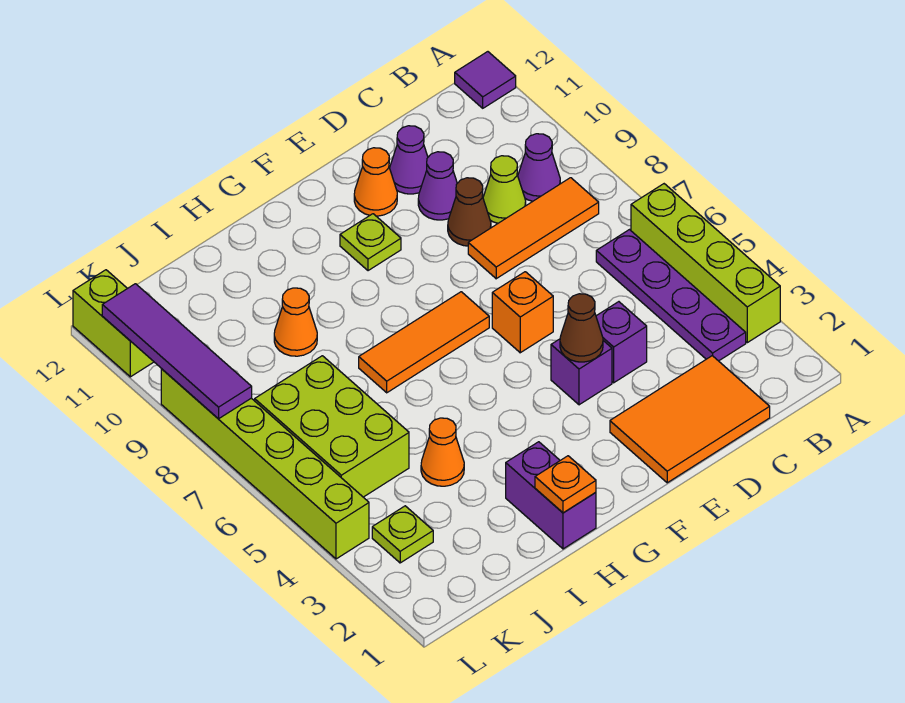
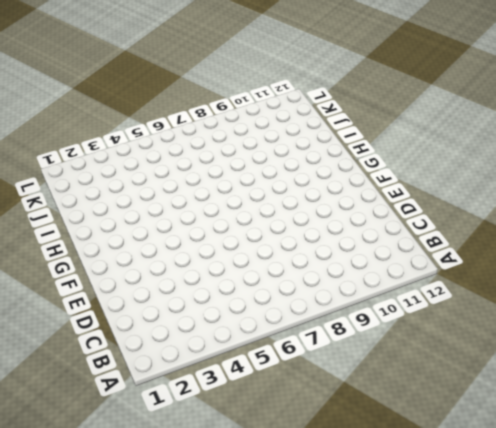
none -> lime brick A3:A6 level 1
none -> purple tile A12 level 1
none -> purple plate B3:B6 level 1

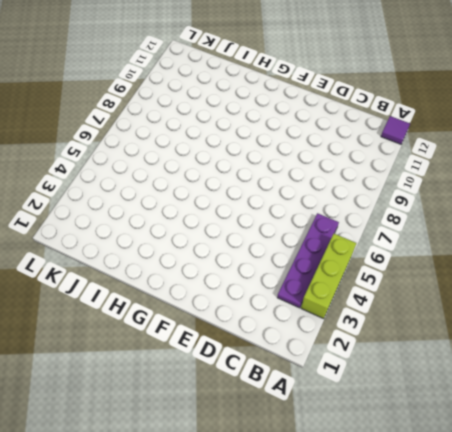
lime brick A3:A5 level 1 -> lime brick A3:A6 level 1
none -> orange tile B8:D8 level 1
none -> purple cone B9 level 1
none -> orange tile C1:E2 level 1

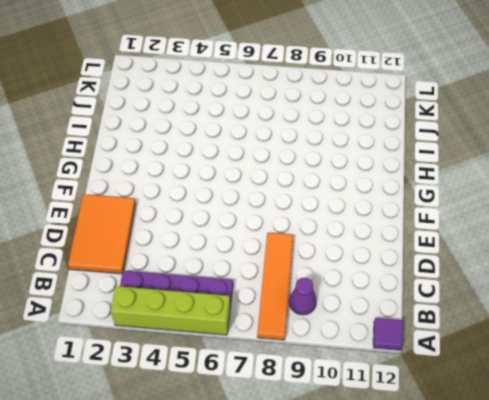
orange tile A8:D8 level 1 -> orange tile B8:D8 level 1
none -> lime cone C9 level 1
none -> purple brick D4 level 1
none -> brown cone D9 level 1

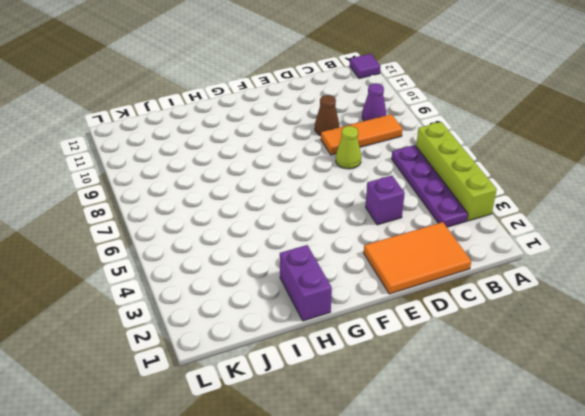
lime cone D7 level 1 -> lime cone C9 level 1
none -> purple cone D10 level 1
none -> purple cone D11 level 1
none -> purple brick E4 level 1

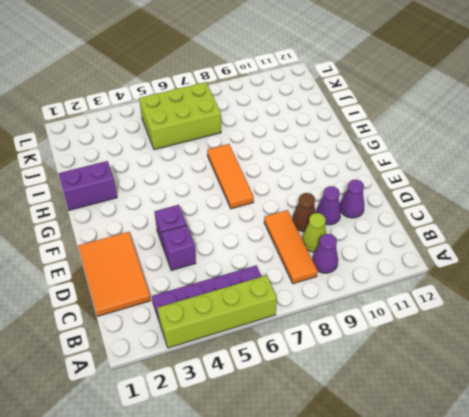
none -> purple tile A12 level 1
none -> orange brick E6 level 1
none -> orange cone E11 level 1

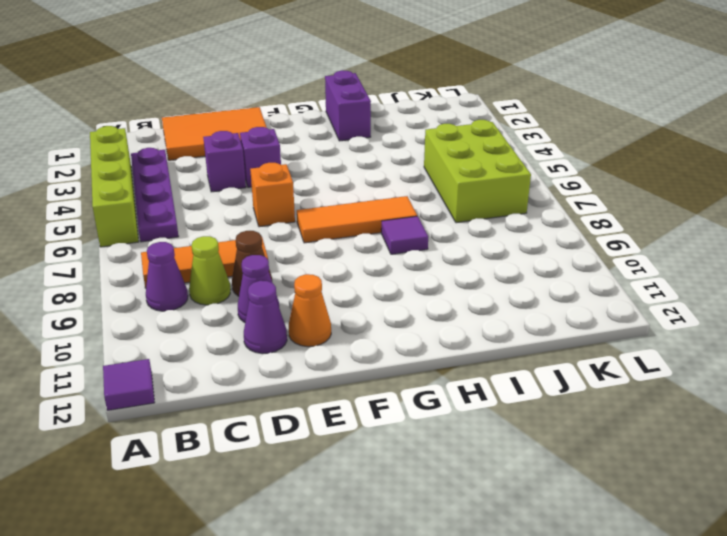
purple tile H8 level 1 -> none
none -> lime plate F10 level 1
none -> orange cone I4 level 1
none -> orange cone I9 level 1

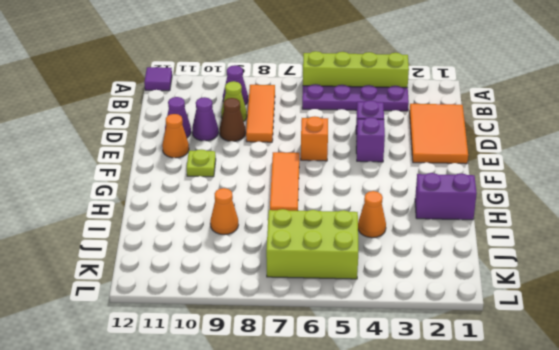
none -> lime plate K3 level 1
none -> lime brick L4:L9 level 1
none -> lime brick L11:L12 level 1

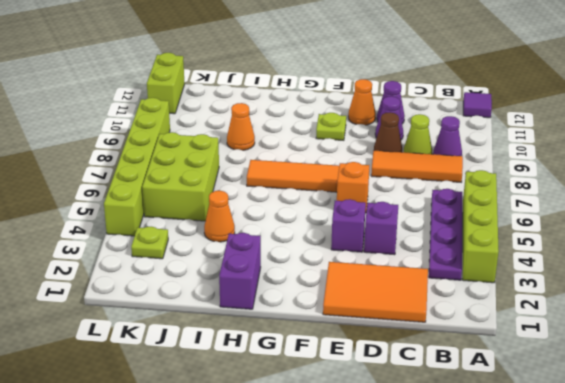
none -> brown cone E4 level 2
none -> orange plate H1 level 2
none -> purple tile L8:L11 level 2

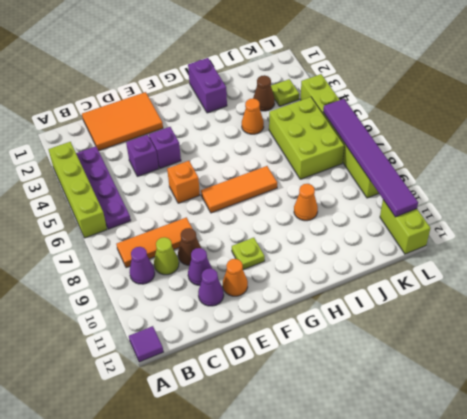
brown cone J3 level 1 -> brown cone E4 level 2
purple tile L6:L11 level 2 -> purple tile L8:L11 level 2
none -> orange plate H1 level 2

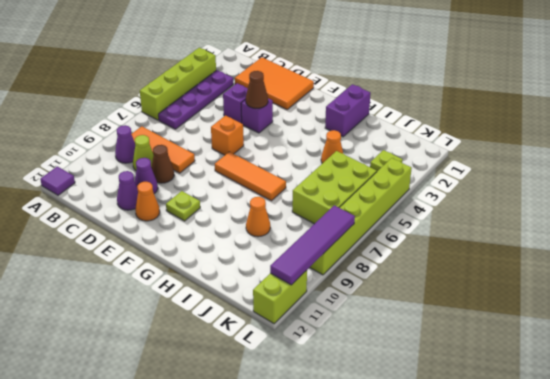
none -> orange plate H1 level 2

